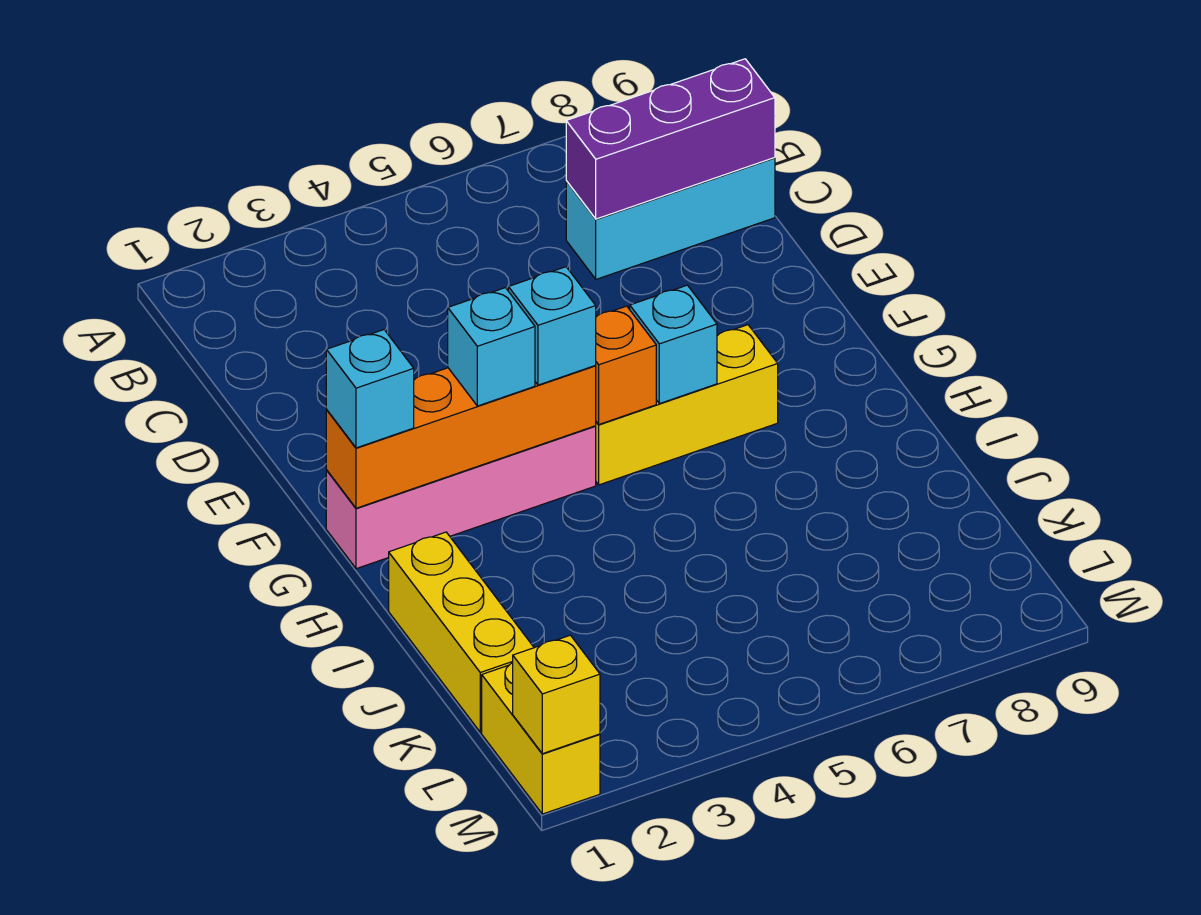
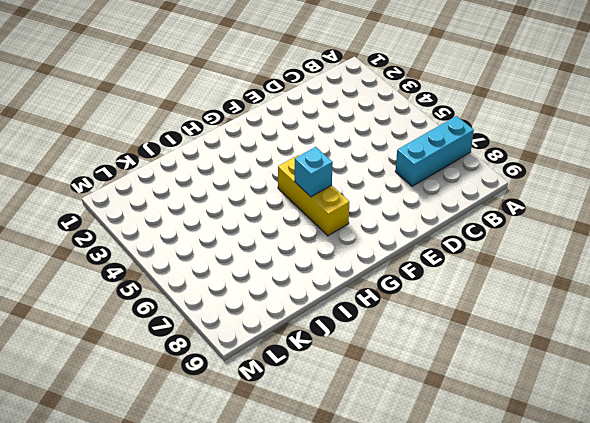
cyan brick A7:C7 level 1 -> cyan brick C7:C9 level 1
none -> pink brick G1:G4 level 1
none -> yellow brick I1:K1 level 1
none -> yellow brick L1:M1 level 1

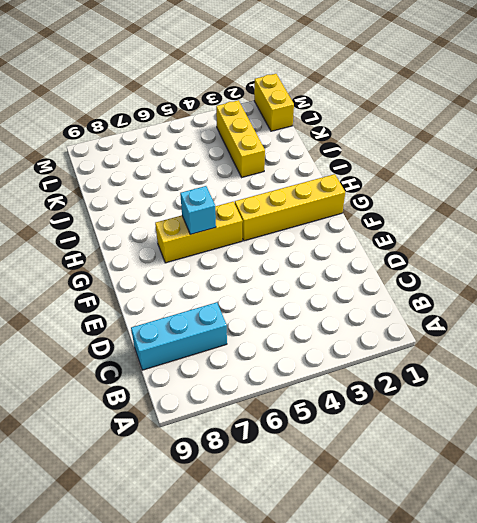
yellow brick G1:G4 level 1 -> pink brick G1:G4 level 1
yellow brick J3:L3 level 1 -> yellow brick I1:K1 level 1
none -> purple brick C7:C9 level 2
none -> orange brick G1:G4 level 2
none -> orange brick G5 level 2

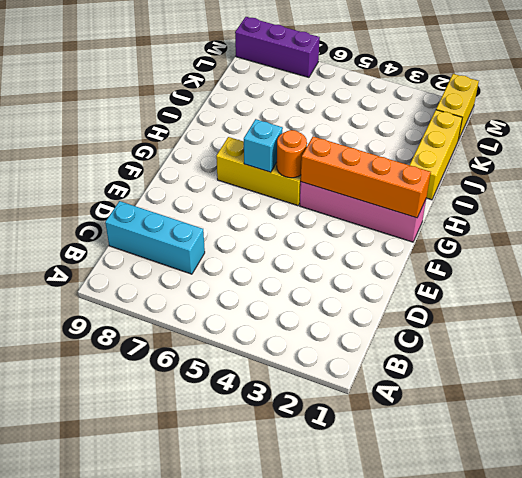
orange round brick G5 level 2 -> orange brick G5 level 2
purple brick M7:M9 level 1 -> purple brick C7:C9 level 2
none -> yellow brick M1 level 2
none -> cyan brick G1 level 3
none -> cyan brick G3 level 3

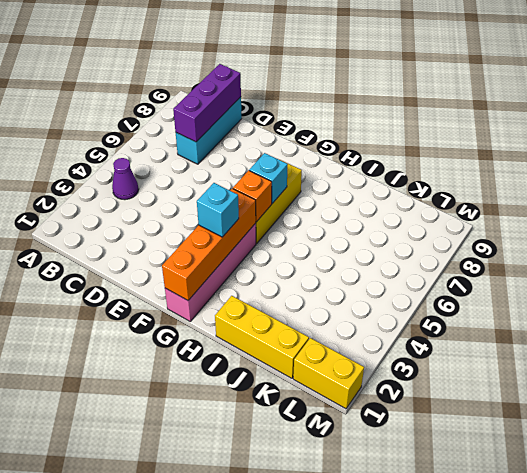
purple cone B4 level 1 -> none
none -> yellow brick M1 level 2
none -> cyan brick G1 level 3
none -> cyan brick G4 level 3

